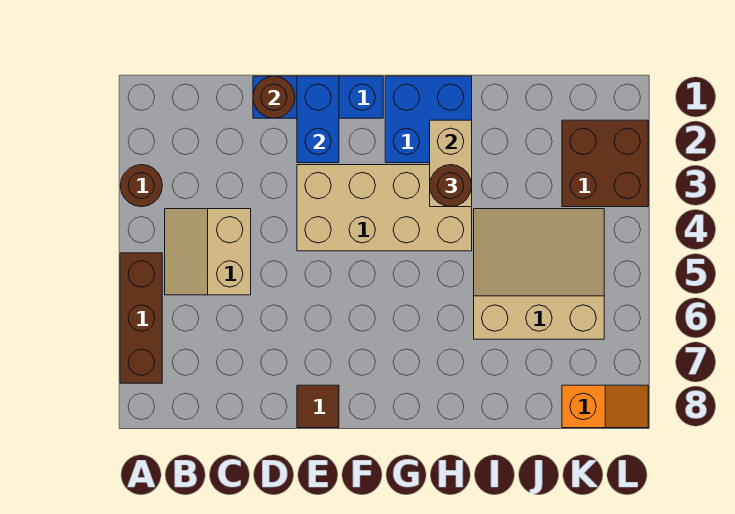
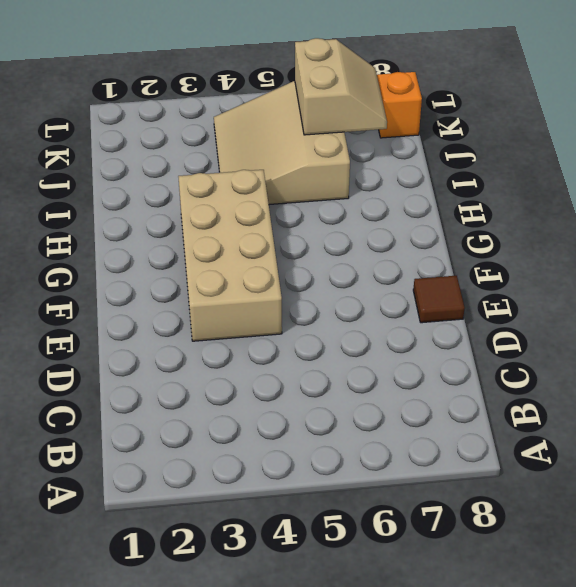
tan slope J6:K7 level 2 top 6 -> tan slope B4:C5 level 1 top C
none -> brown round brick A3 level 1
none -> brown brick A5:A7 level 1
none -> blue brick D1:F1 level 1

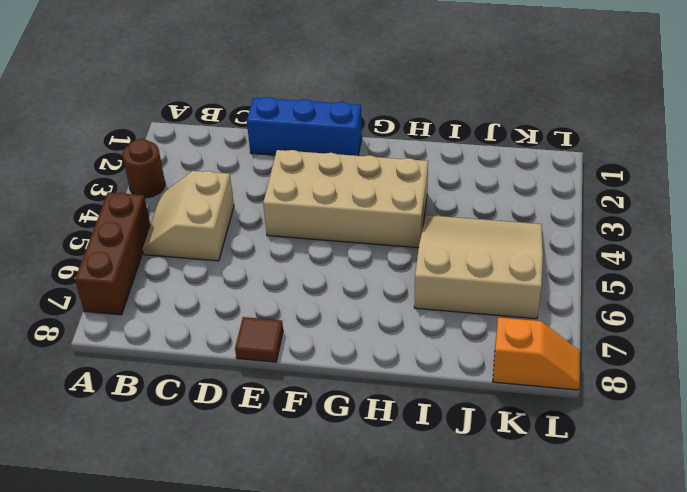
none -> blue brick G1:H2 level 1
none -> brown brick K2:L3 level 1
none -> brown round brick D1 level 2

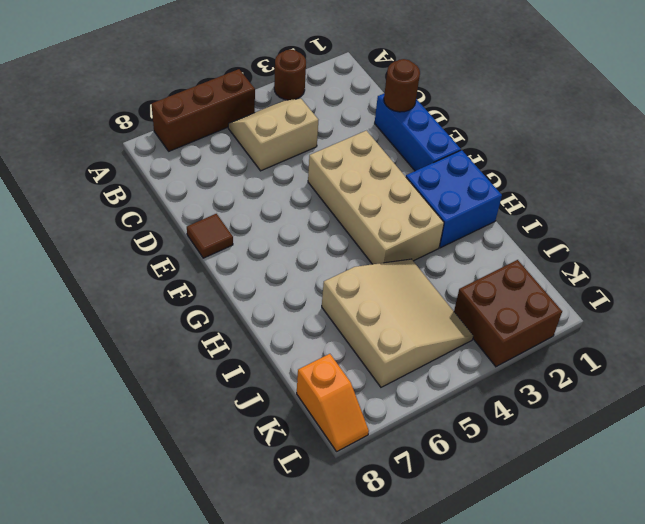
none -> blue brick E1:E2 level 2
none -> tan brick H2:H3 level 2
none -> brown round brick H3 level 3

